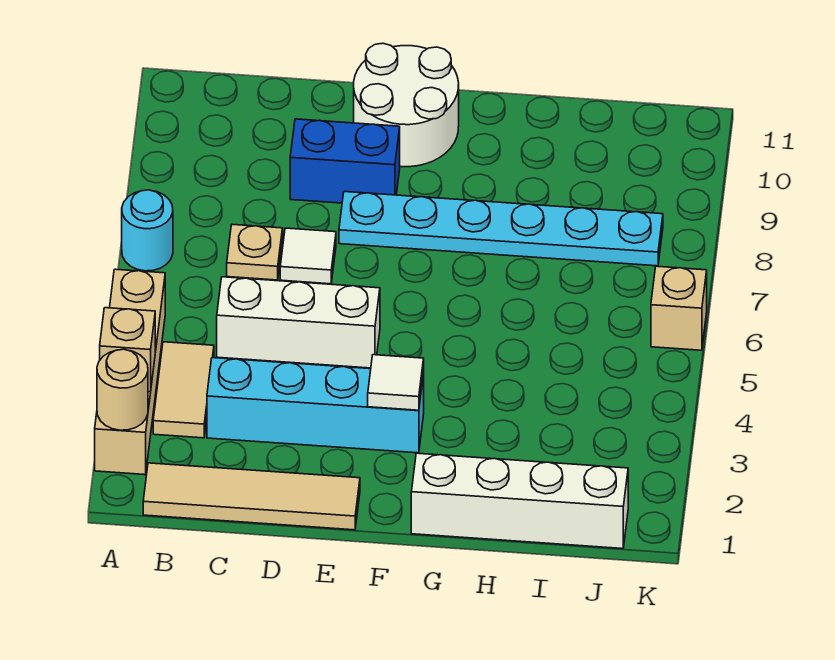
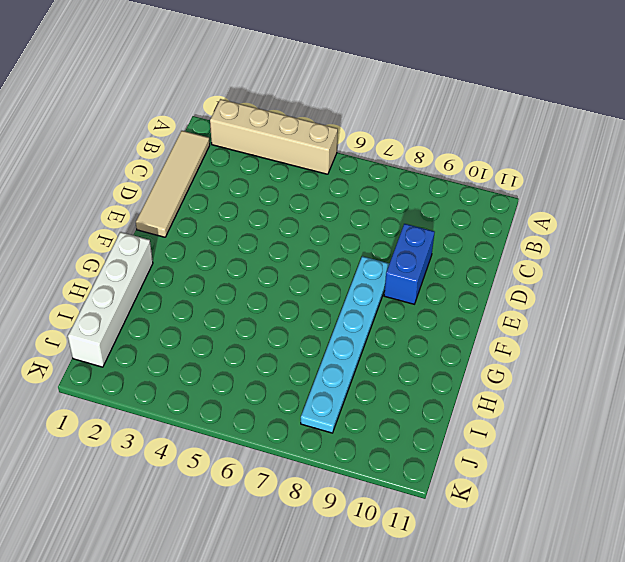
none -> cyan round brick A7 level 1
none -> tan tile B3:B4 level 1
none -> cyan brick C3:F3 level 1

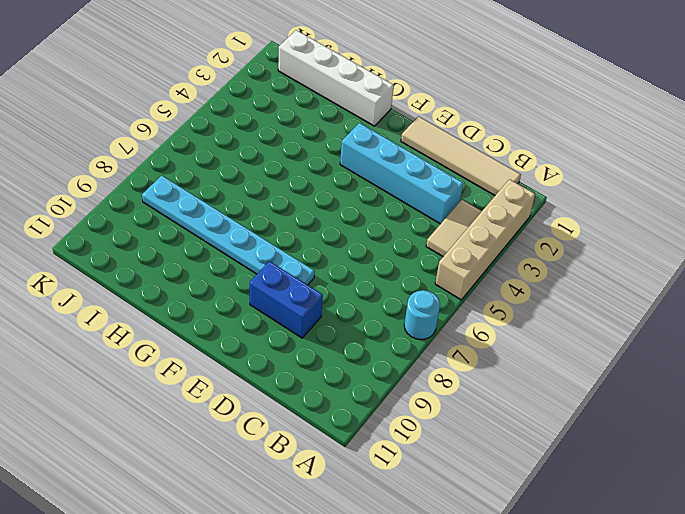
none -> white brick C5:E5 level 1
none -> tan plate C7 level 1
none -> white tile D7 level 1

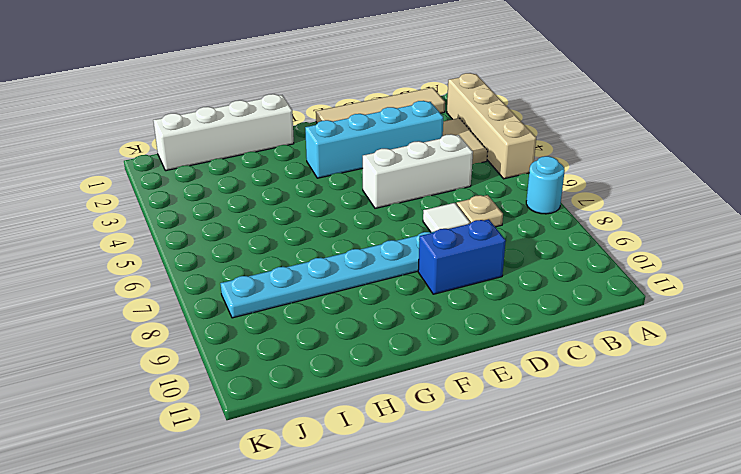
none -> white round brick E10:F11 level 1
none -> tan brick K6 level 1
none -> tan round brick A2 level 2

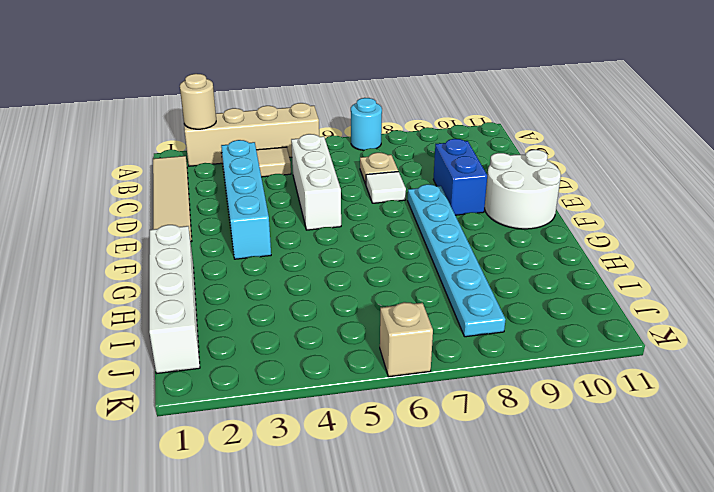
none -> tan brick A3 level 2
none -> white tile F3 level 2

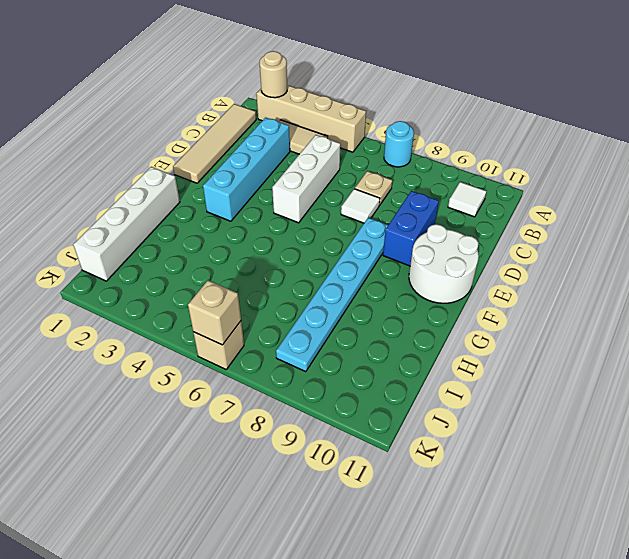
white tile B10 level 1 -> white tile F3 level 2
tan brick K6 level 2 -> tan brick A3 level 2

